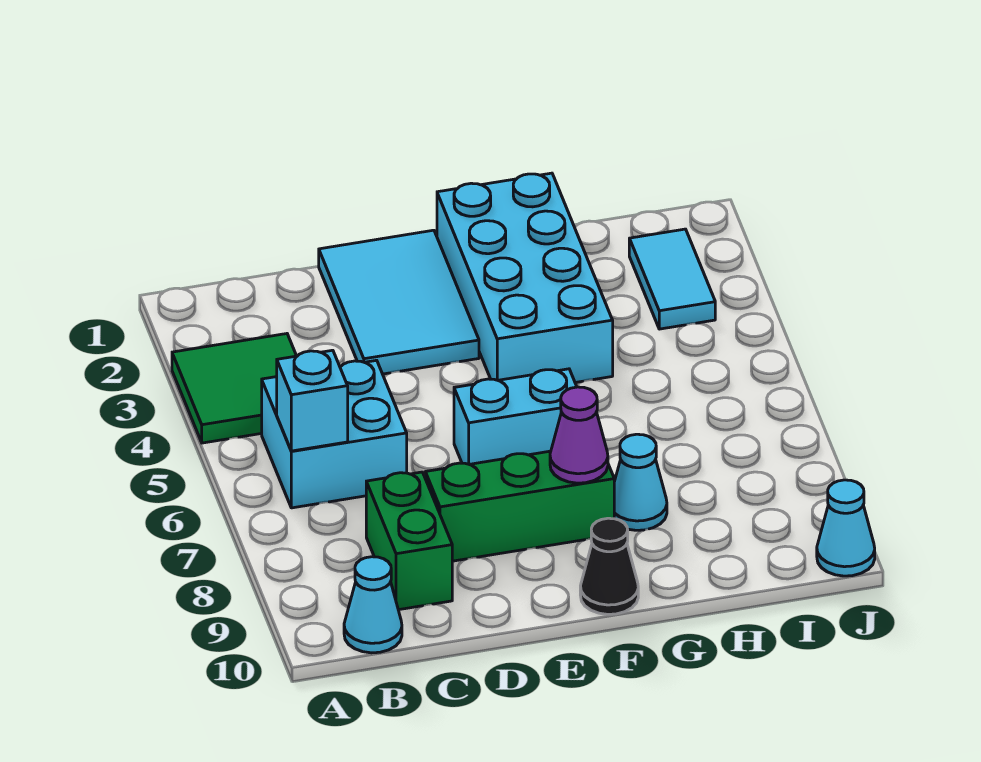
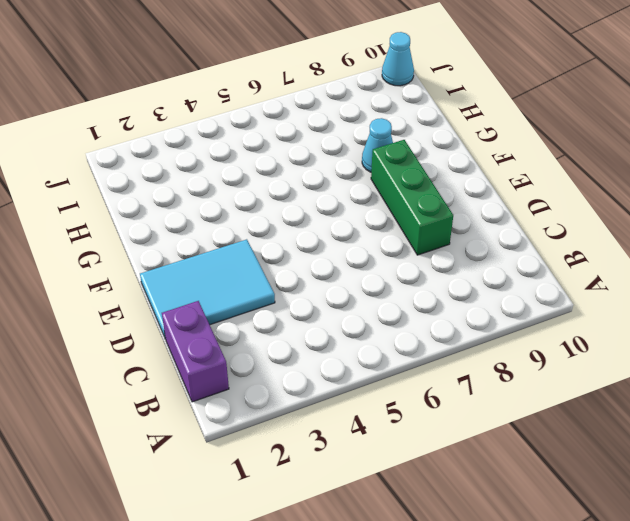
purple brick B1:C1 level 1 -> none
none -> green tile A3:B4 level 1
none -> cyan brick B5:C6 level 1
none -> cyan cone B10 level 1

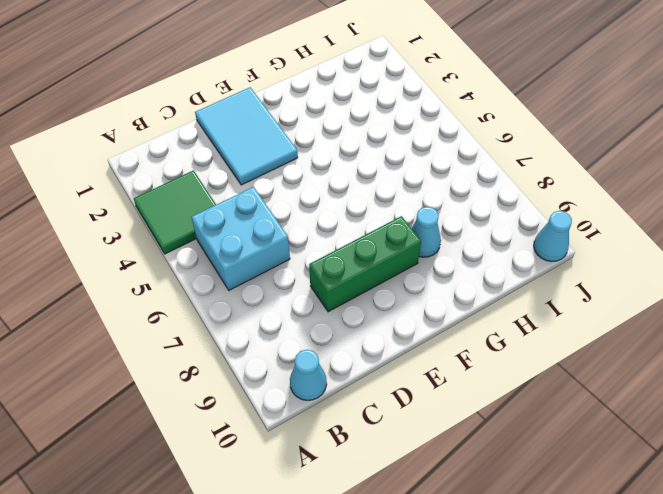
none -> green brick C8:C9 level 1
none -> cyan brick E6:F6 level 1
none -> cyan brick F1:G4 level 1

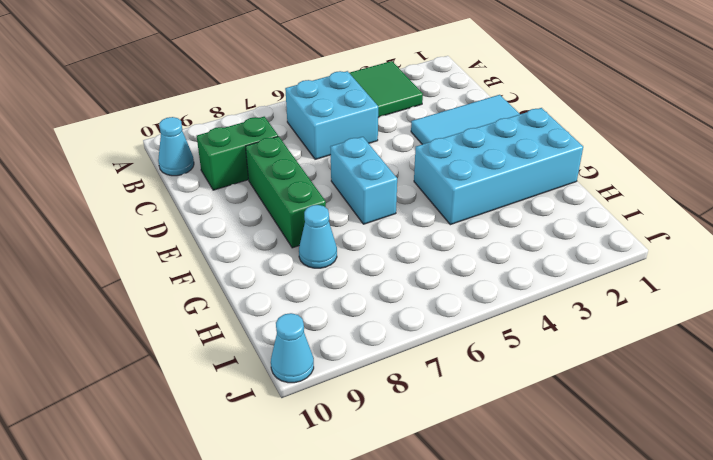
none -> black cone F10 level 1
none -> cyan tile I2:I3 level 1
none -> cyan brick B6 level 2

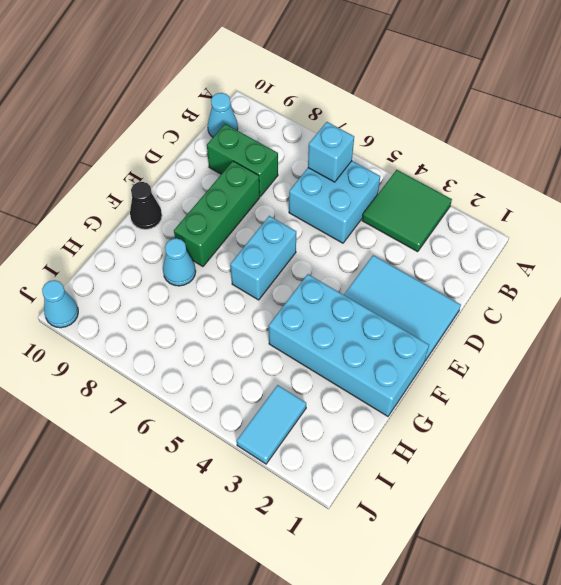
cyan tile I3:J3 level 1 -> cyan tile I2:I3 level 1
none -> purple cone F8 level 2

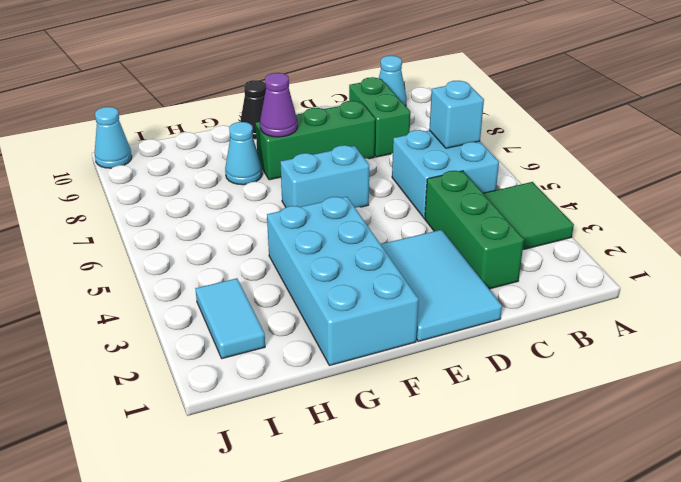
green brick C2:C4 level 1 -> none

